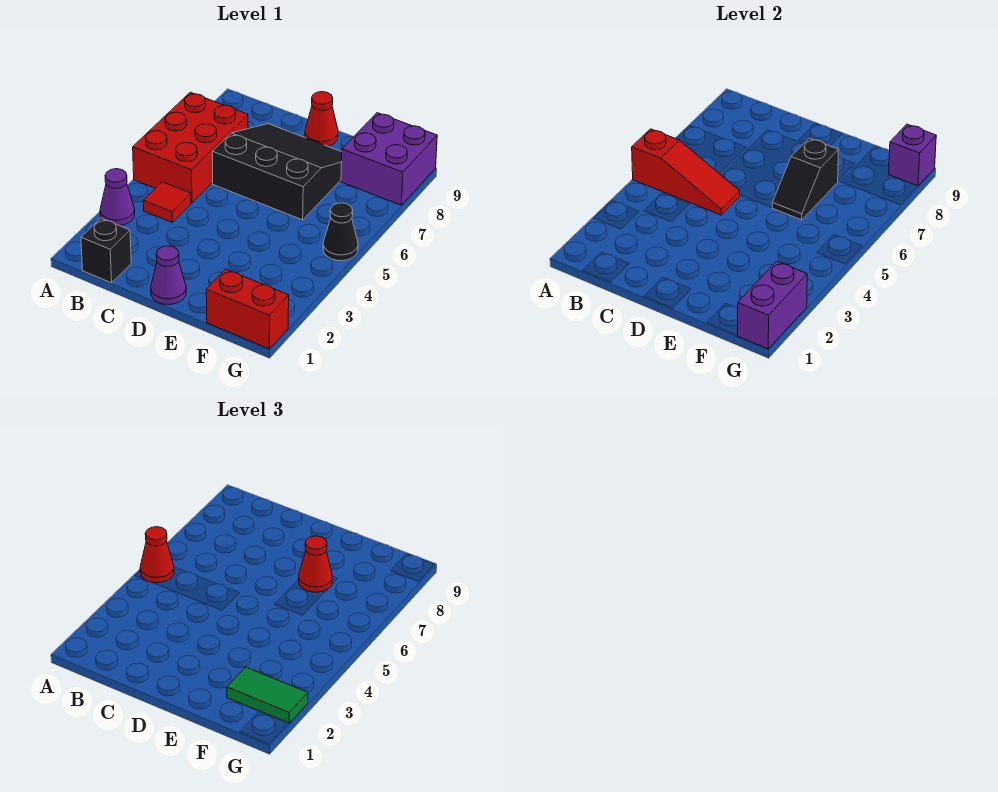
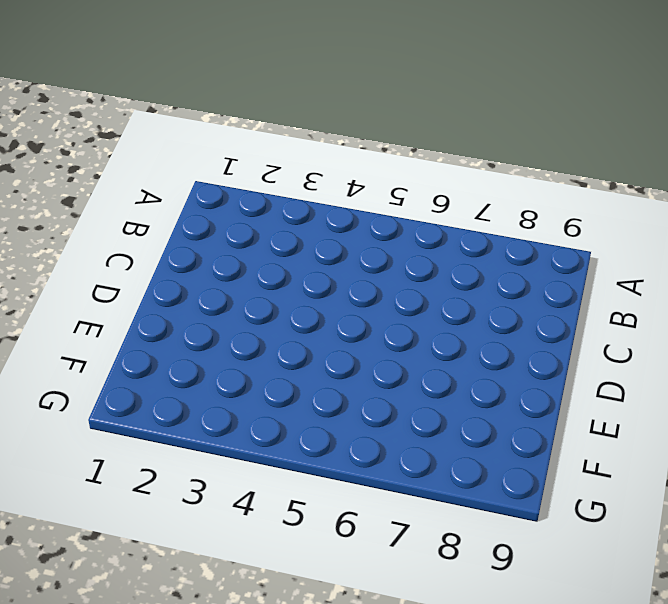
none -> purple cone A3 level 1
none -> red brick A5:B7 level 1
none -> black brick B1 level 1

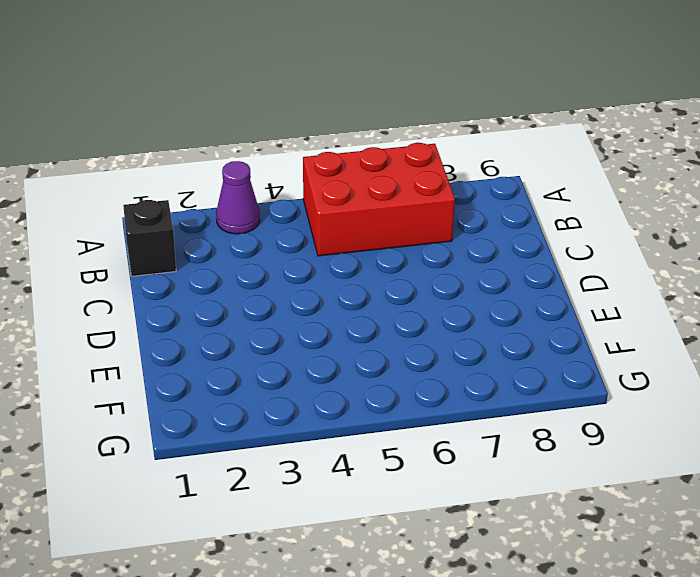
none -> red tile B4 level 1
none -> black slope C6:E8 level 1 top 6
none -> purple cone D1 level 1

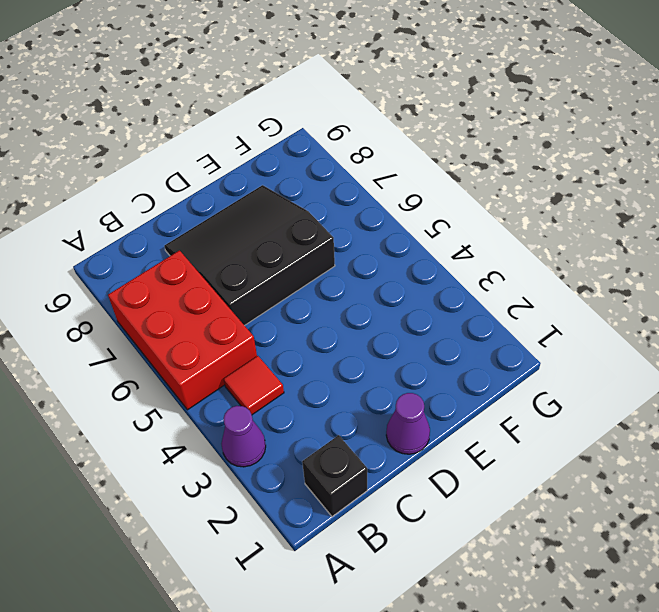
none -> red cone D9 level 1
none -> red brick F1:G1 level 1
none -> purple brick F8:G9 level 1

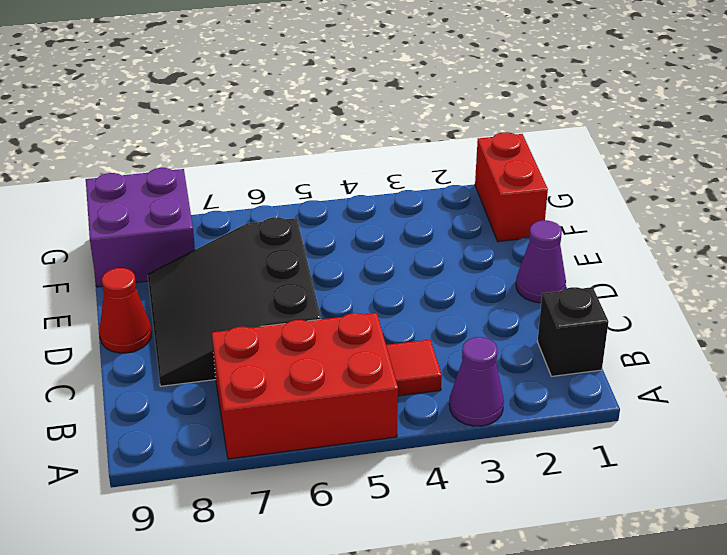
none -> black cone G5 level 1
none -> red slope A5:C5 level 2 top A
none -> black slope E6:E7 level 2 top 7

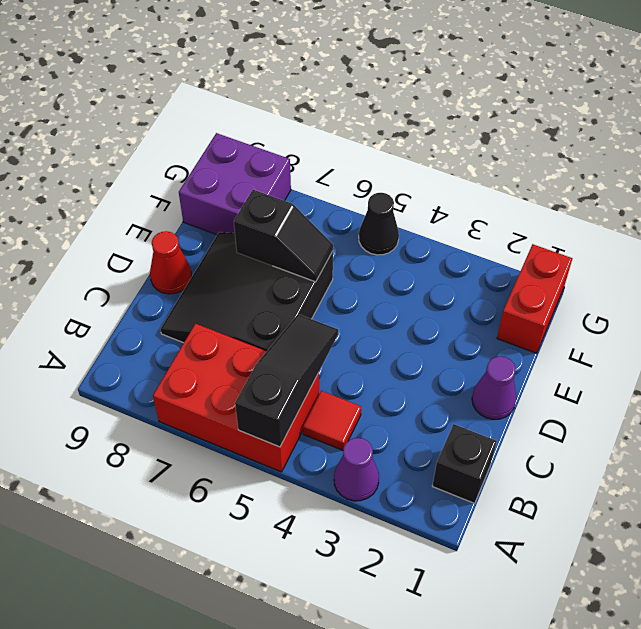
black slope A5:C5 level 2 top A -> red slope A5:C5 level 2 top A
none -> purple brick G1:G2 level 2
none -> purple brick G9 level 2
none -> red cone A5 level 3

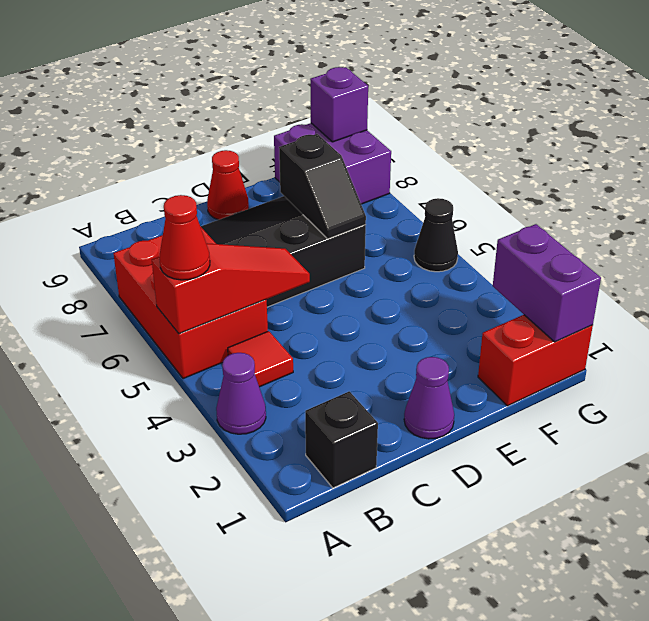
none -> red cone E7 level 3
none -> green tile F2:G2 level 3

